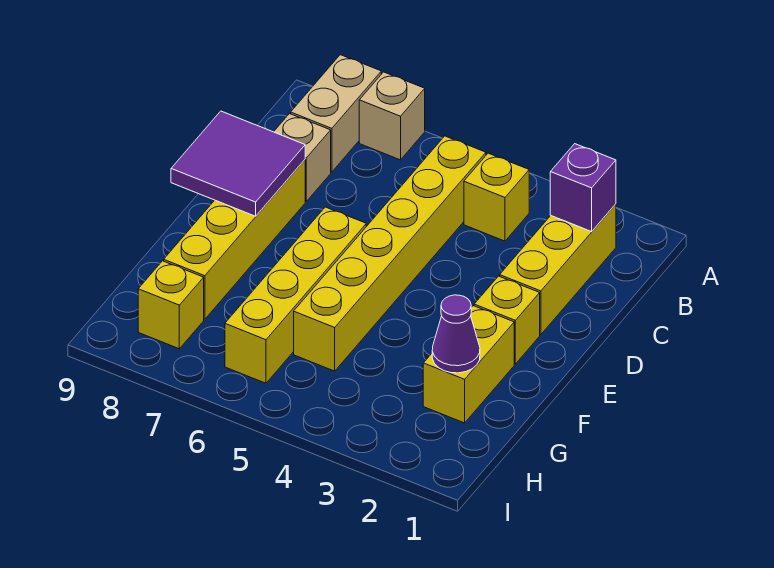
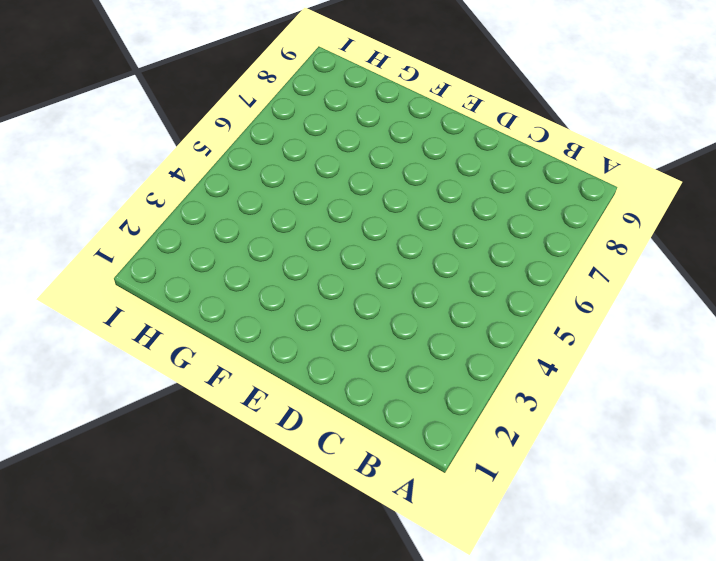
none -> tan brick A7 level 1
none -> tan brick A8:B8 level 1
none -> yellow brick B2:D2 level 1

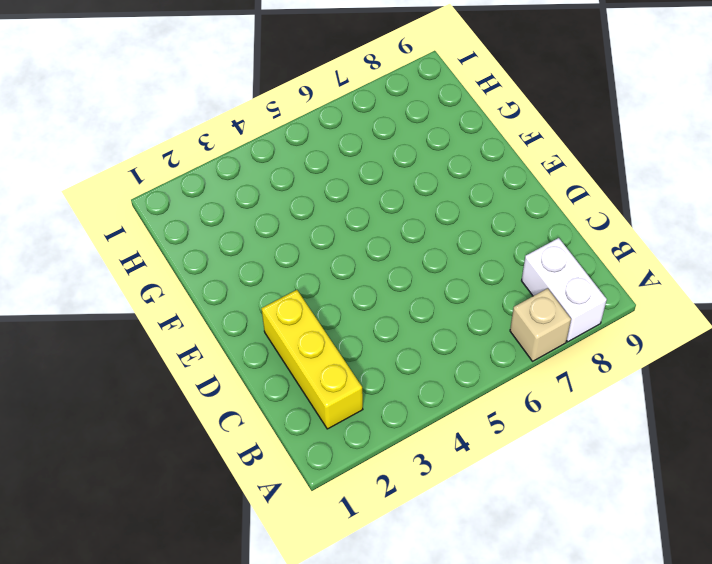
white brick A8:B8 level 1 -> tan brick A8:B8 level 1
none -> yellow brick B4 level 1
none -> yellow brick B5:G5 level 1
none -> tan brick C8 level 1

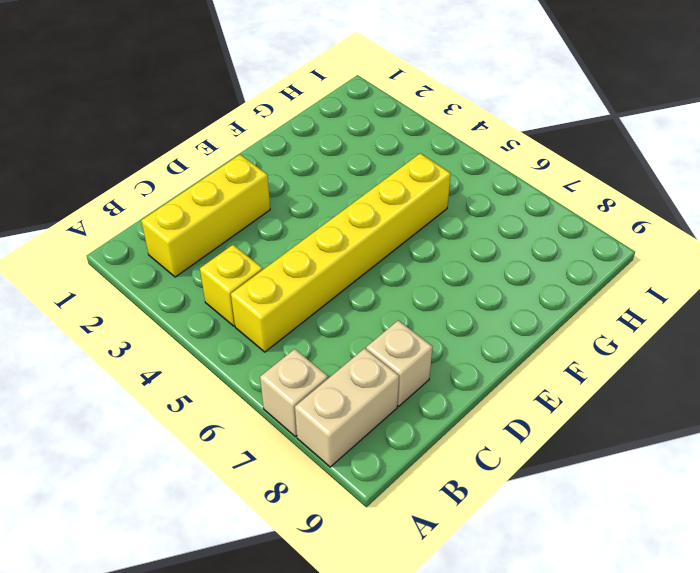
none -> yellow brick D8:G8 level 1
none -> yellow brick E2 level 1
none -> yellow brick E6:H6 level 1

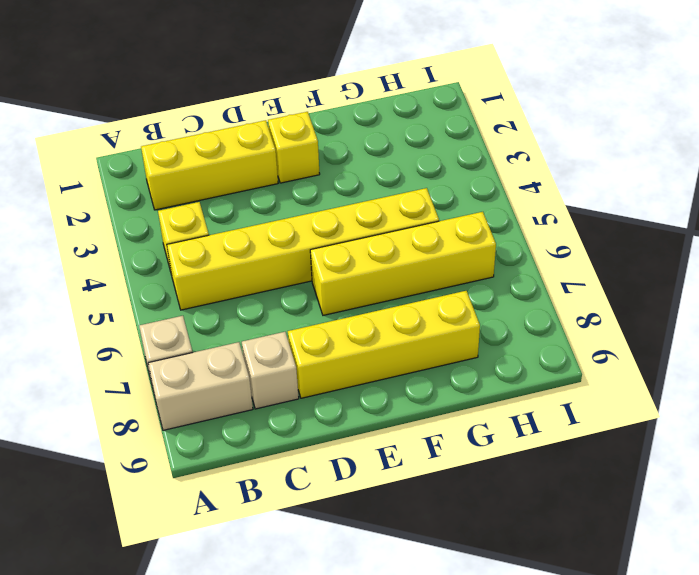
none -> yellow brick F2:G2 level 1
none -> yellow brick H8 level 1
none -> purple brick B2 level 2

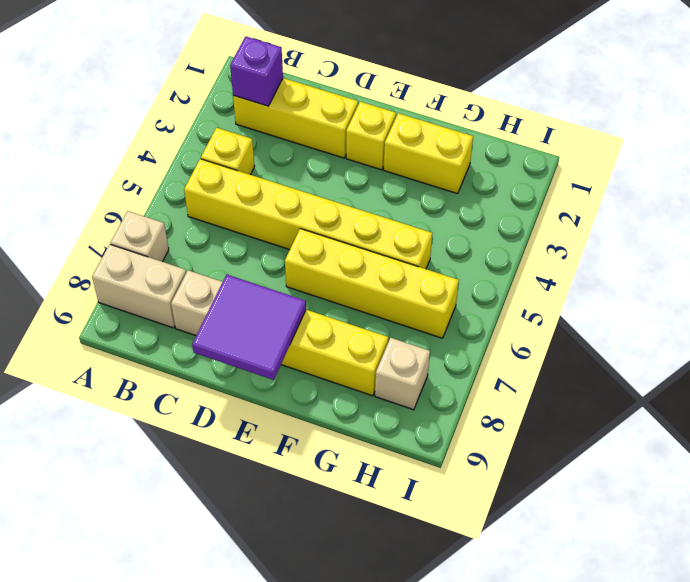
tan brick H8 level 1 -> yellow brick H8 level 1
none -> purple cone G2 level 2

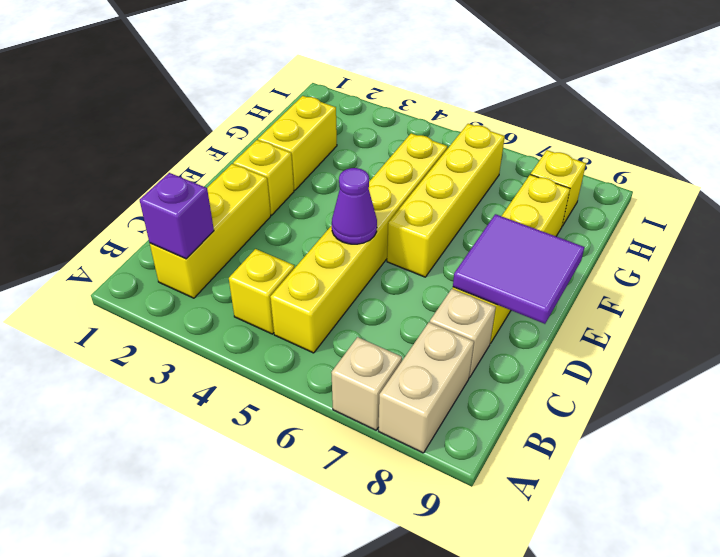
purple cone D5 level 2 -> purple cone G2 level 2

